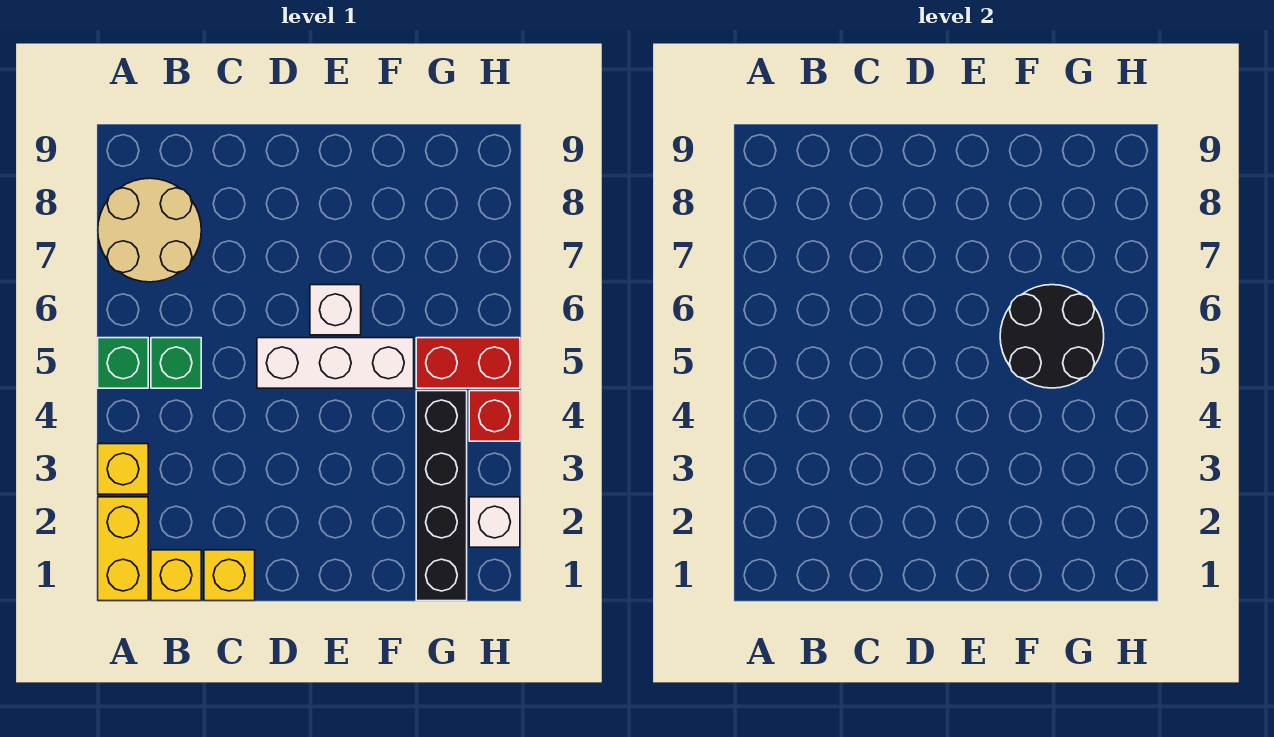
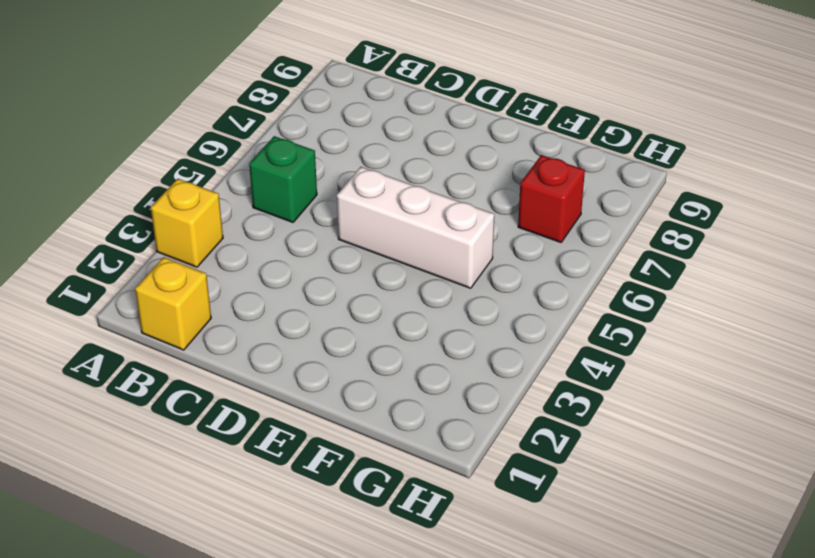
red brick G7 level 1 -> red brick H4 level 1
none -> yellow brick A1:A2 level 1
none -> green brick A5 level 1
none -> tan round brick A7:B8 level 1

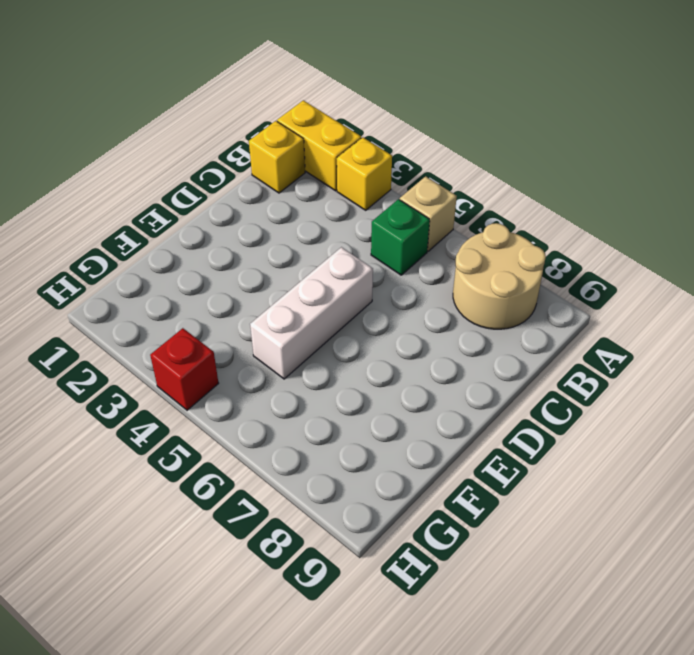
tan brick A5 level 1 -> green brick A5 level 1
none -> yellow brick C1 level 1
none -> white brick E6 level 1
none -> black brick G1:G4 level 1

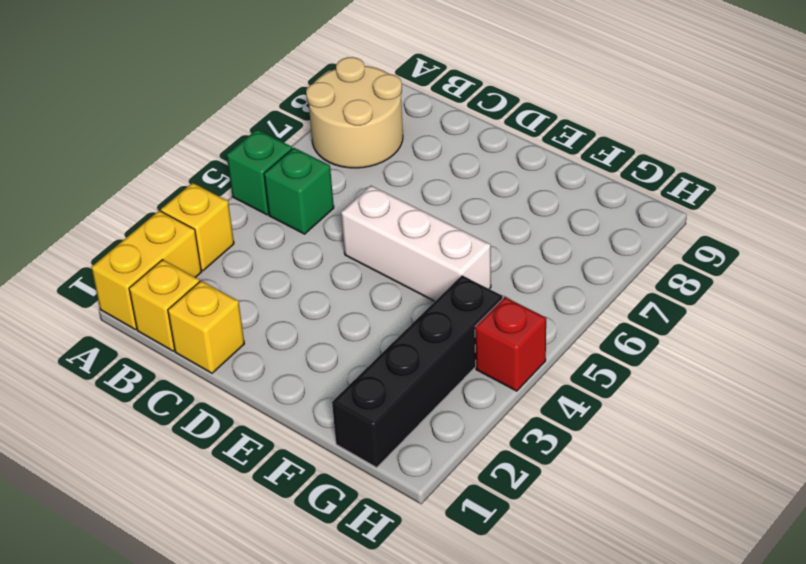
none -> white brick E6 level 1
none -> red brick G5:H5 level 1
none -> white brick H2 level 1

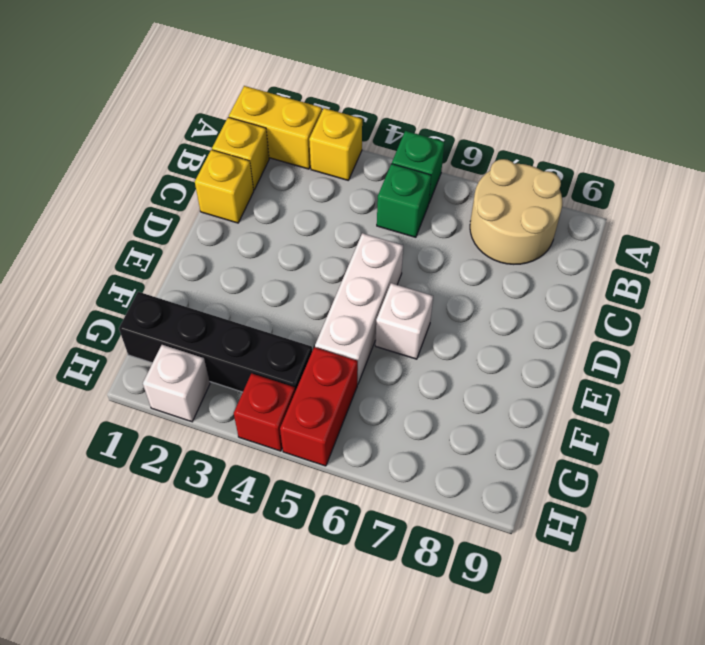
none -> black round brick F5:G6 level 2

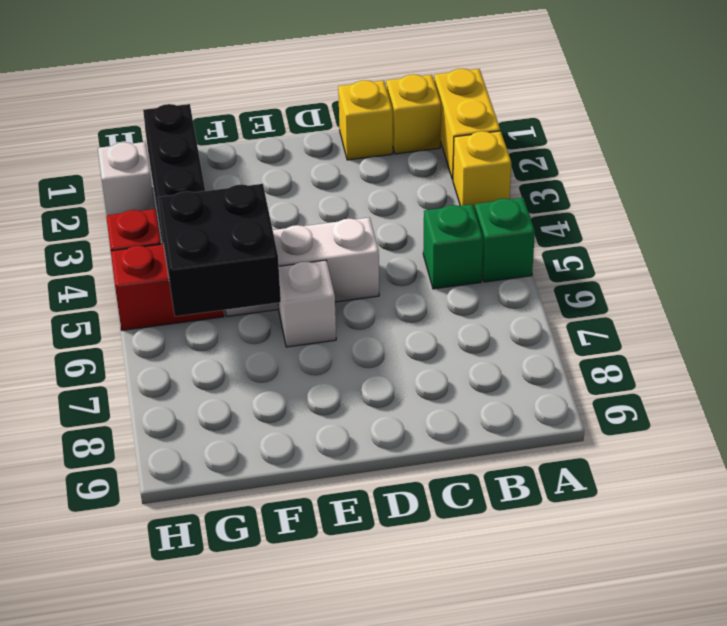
black brick F5:G6 level 2 -> black round brick F5:G6 level 2
none -> tan round brick A7:B8 level 1

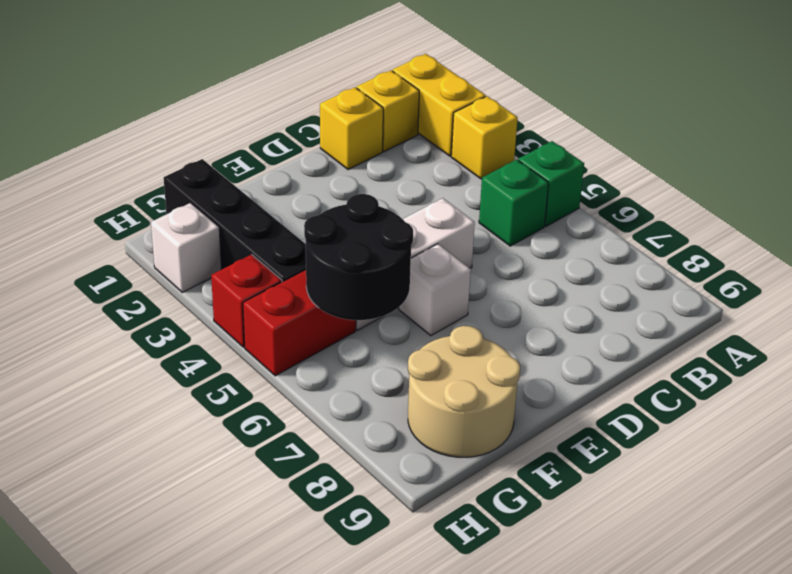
tan round brick F8:G9 level 1 -> tan round brick A7:B8 level 1

